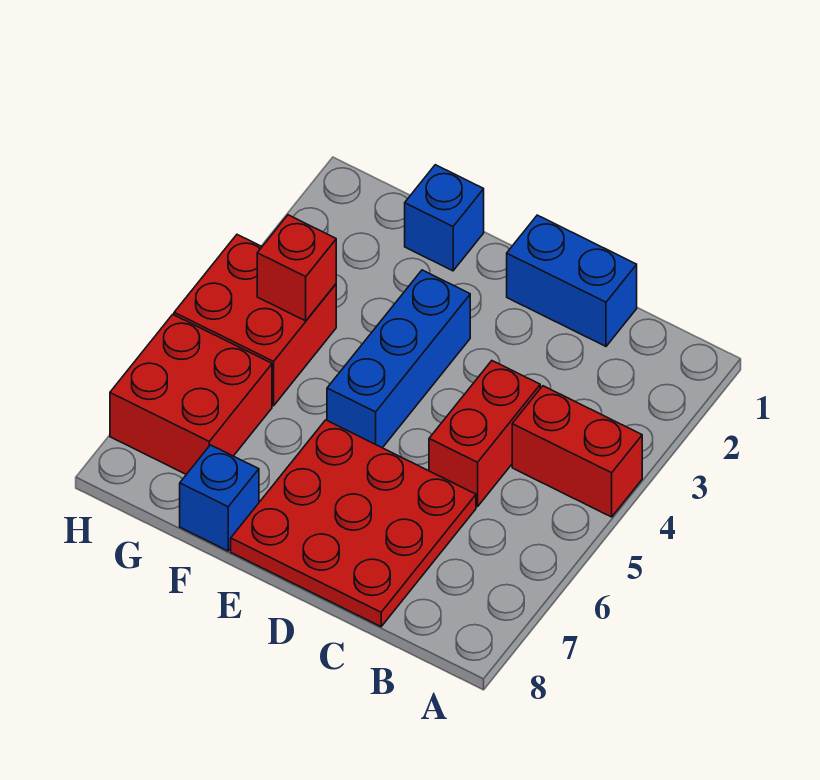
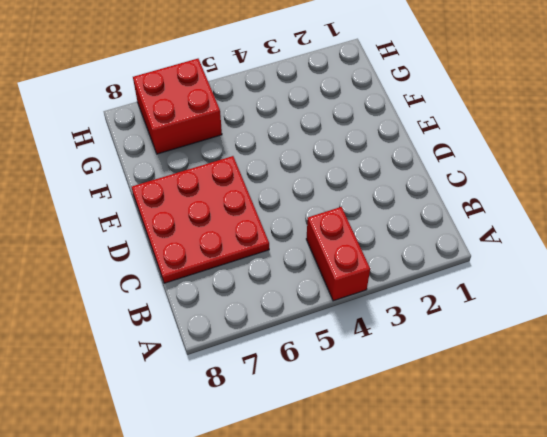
none -> blue brick C1:D1 level 1
none -> red brick C4:C5 level 1

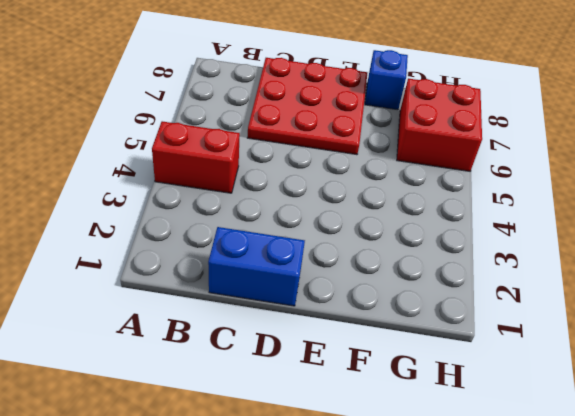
none -> red brick C4:C5 level 1
none -> blue brick E3:E5 level 1

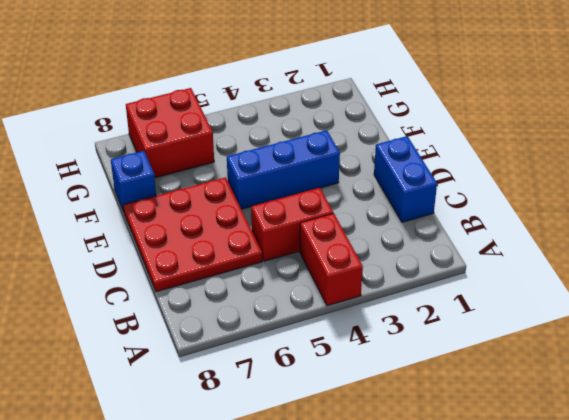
none -> blue brick F1 level 1
none -> red brick G4:H5 level 1

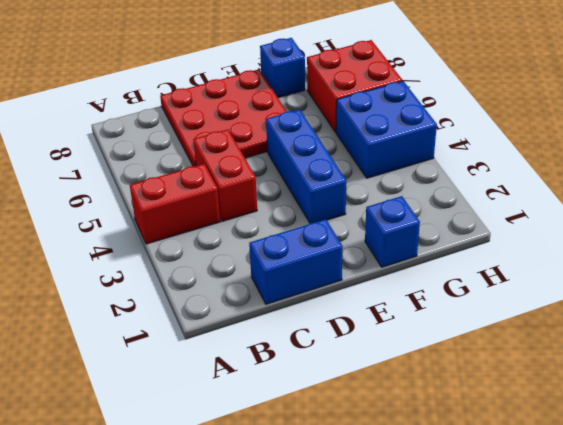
blue brick G4:H5 level 1 -> red brick G4:H5 level 1
none -> red brick G4 level 2

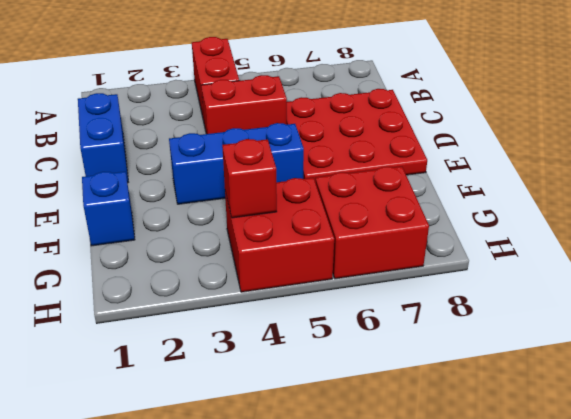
none -> blue brick F8 level 1

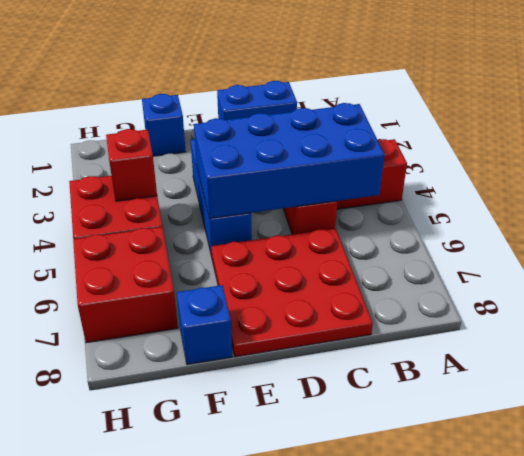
blue brick B4:E5 level 2 -> none

